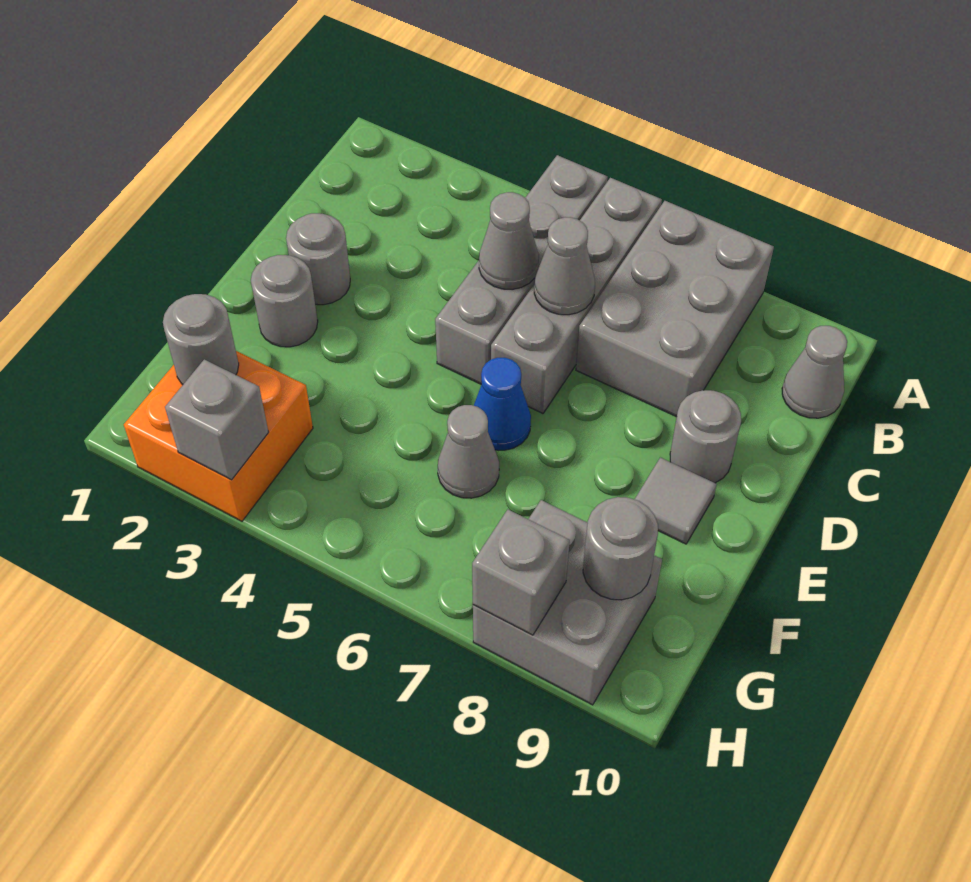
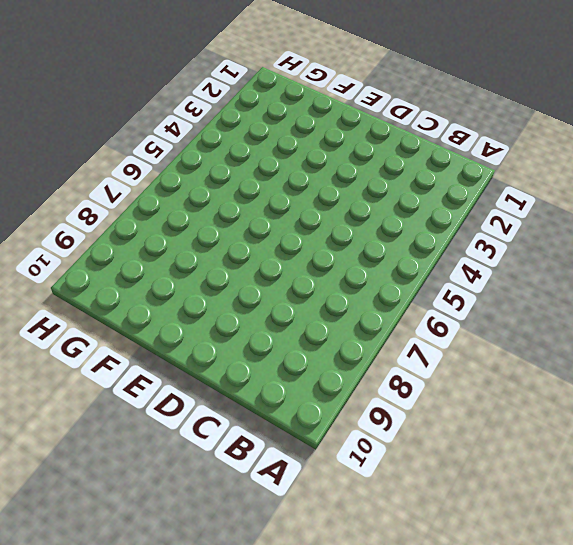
none -> grey brick A5:D5 level 1
none -> grey brick A6:D6 level 1
none -> grey brick A7:C8 level 1

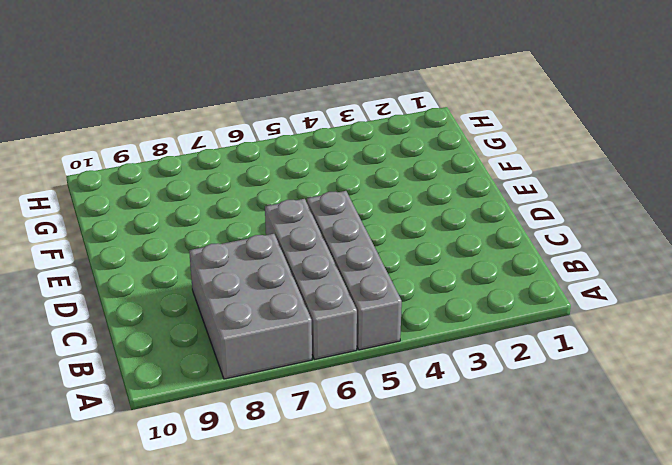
none -> grey cone B10 level 1
none -> grey round brick D2 level 1
none -> grey round brick D9 level 1

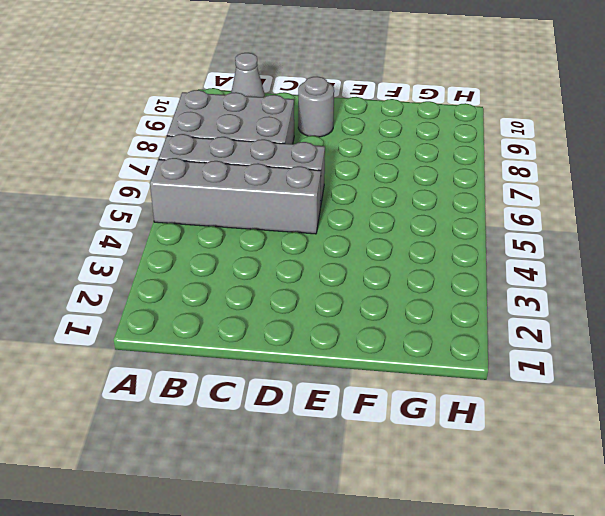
none -> grey round brick D2 level 1
none -> grey round brick E2 level 1
none -> blue cone E6 level 1

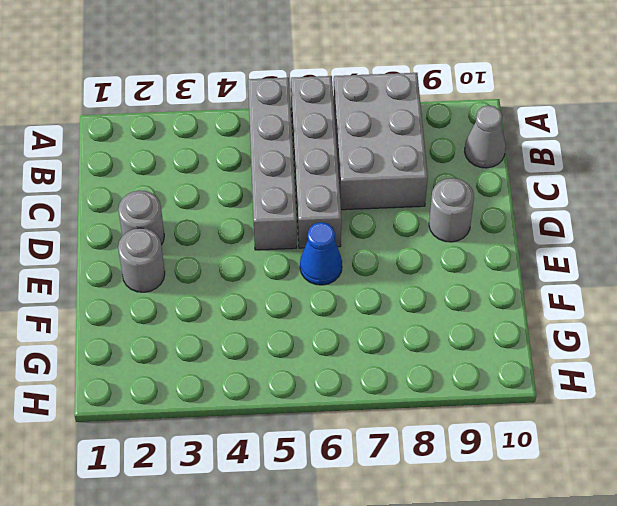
none -> grey tile E9 level 1
none -> grey cone F6 level 1
none -> orange brick G2:H3 level 1

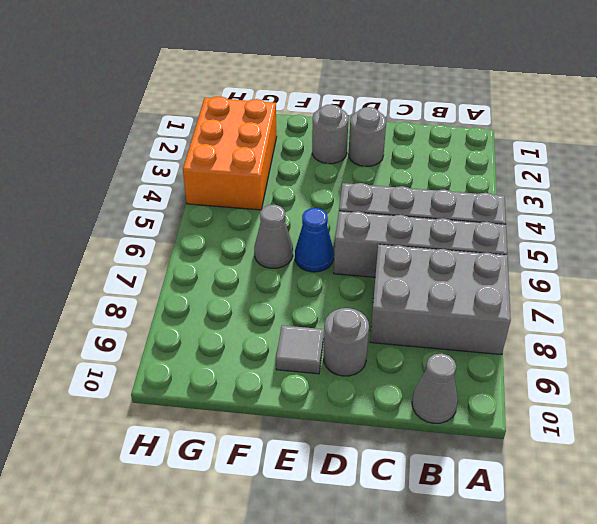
orange brick G2:H4 level 1 -> orange brick G2:H3 level 1
none -> grey brick G8:H9 level 1
none -> grey cone C5 level 2
none -> grey cone C6 level 2

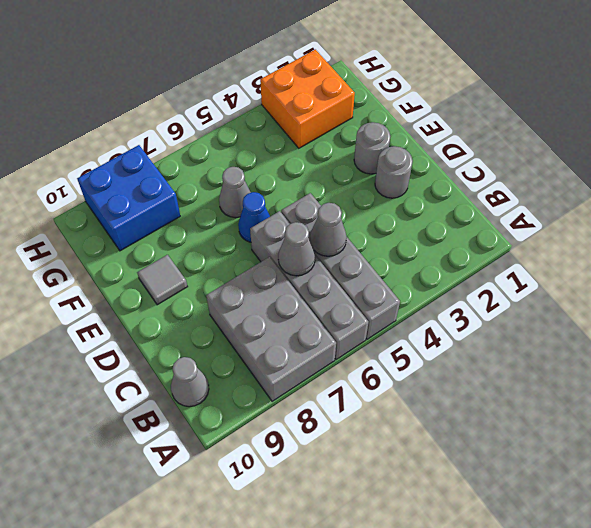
blue brick G8:H9 level 1 -> grey brick G8:H9 level 1
none -> grey round brick D9 level 1
none -> grey round brick G2 level 2
none -> grey round brick G9 level 2

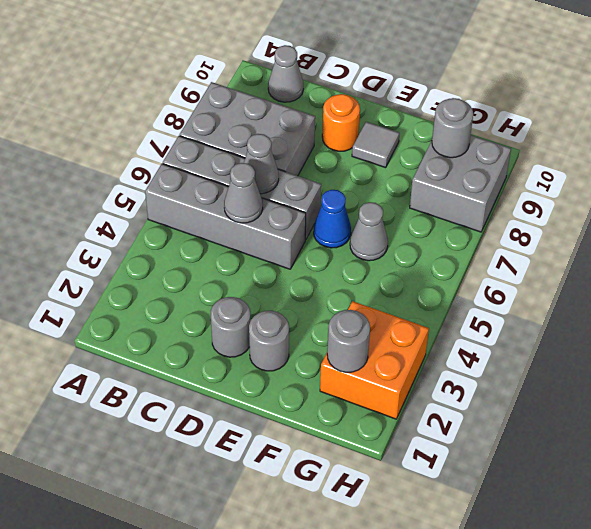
orange round brick D9 level 1 -> grey round brick D9 level 1
none -> grey brick H3 level 2
none -> grey brick H8 level 2

